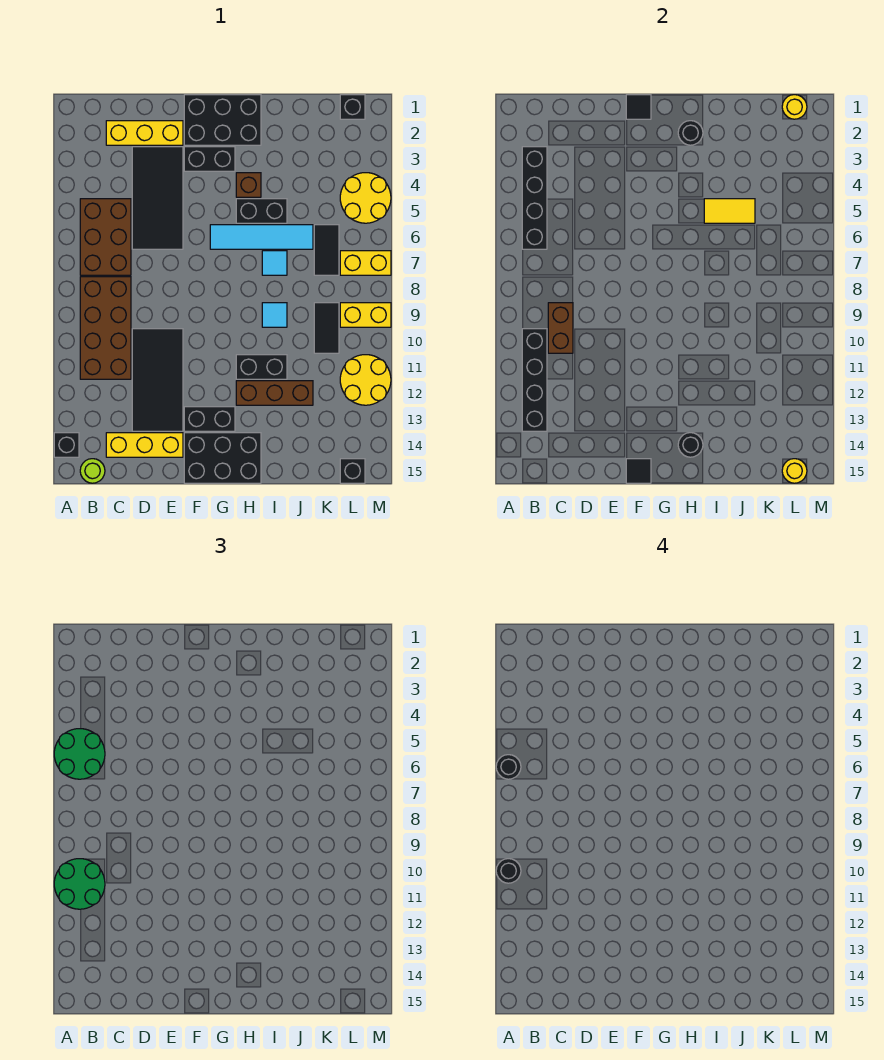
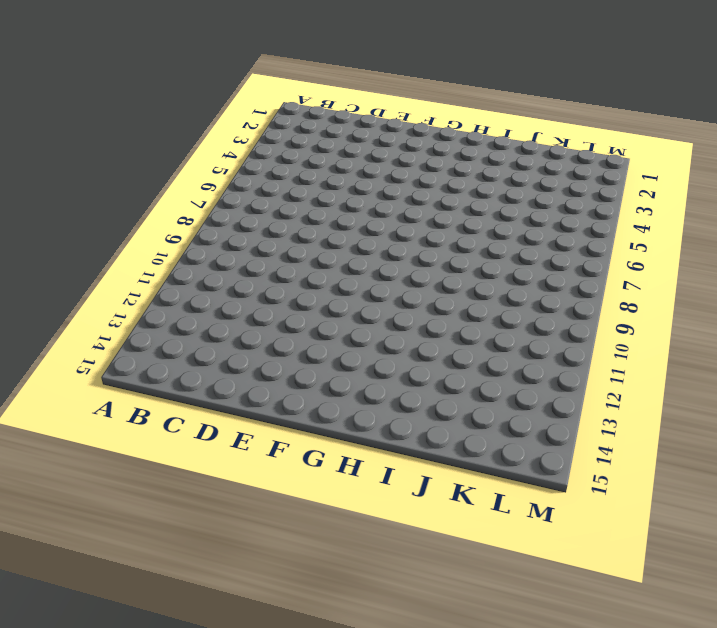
none -> black brick A14 level 1
none -> brown brick B5:C7 level 1
none -> brown brick B8:C11 level 1
none -> lime round brick B15 level 1

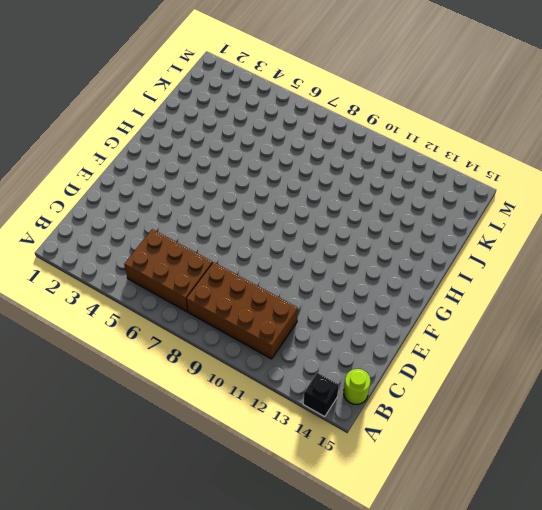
none -> yellow brick C2:E2 level 1
none -> yellow brick C14:E14 level 1
none -> black tile D3:E6 level 1
none -> black tile D10:E13 level 1

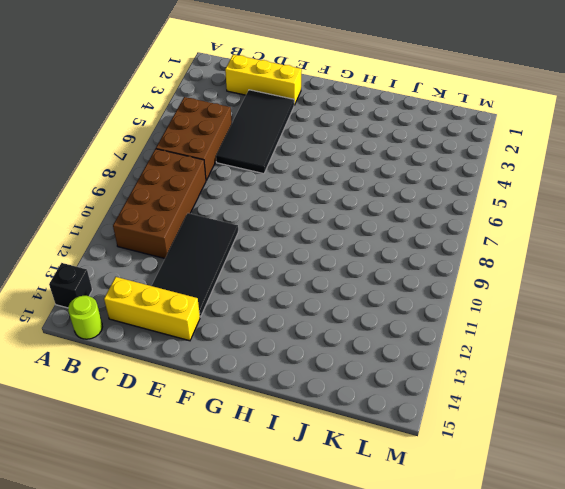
none -> black brick F1:H2 level 1
none -> black brick F3:G3 level 1
none -> black brick F13:G13 level 1
none -> black brick F14:H15 level 1

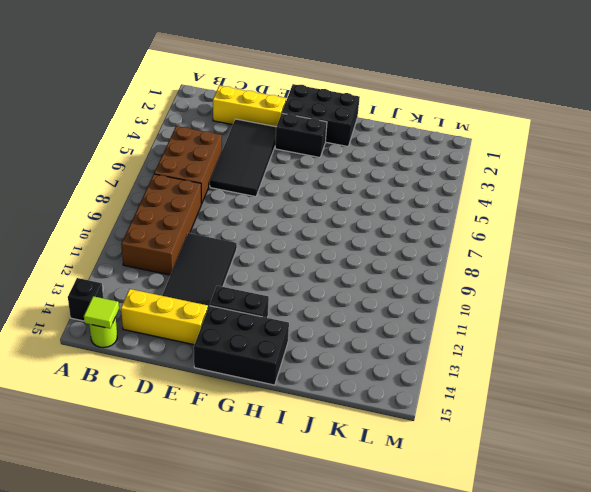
lime tile B15 level 2 -> none
none -> cyan tile G6:J6 level 1
none -> brown brick H4 level 1
none -> black brick H5:I5 level 1
none -> black brick H11:I11 level 1

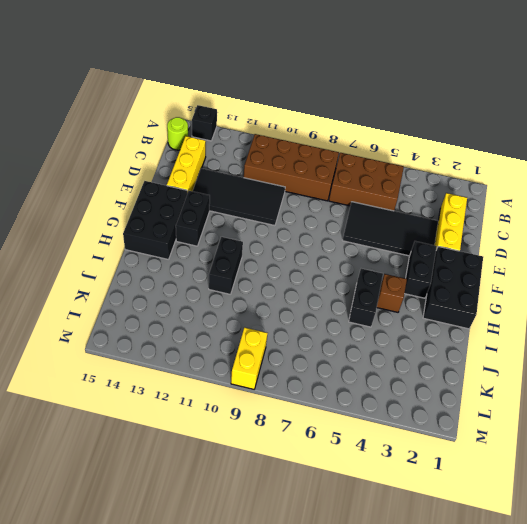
none -> cyan tile G6:J6 level 1
none -> brown brick H12:J12 level 1
none -> cyan tile I7 level 1
none -> cyan tile I9 level 1

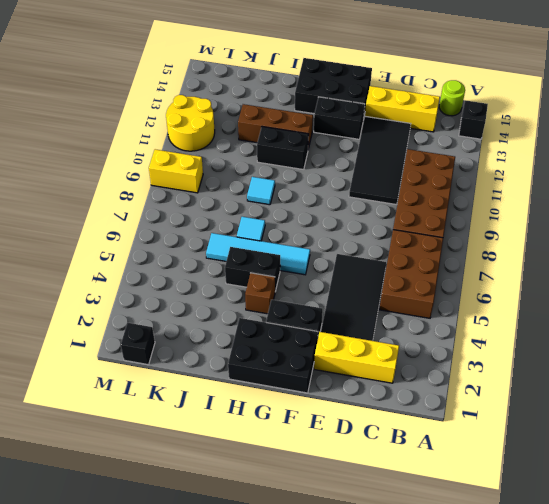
none -> black tile K6:K7 level 1
none -> black tile K9:K10 level 1
none -> yellow round brick L4:M5 level 1
none -> yellow brick L7:M7 level 1

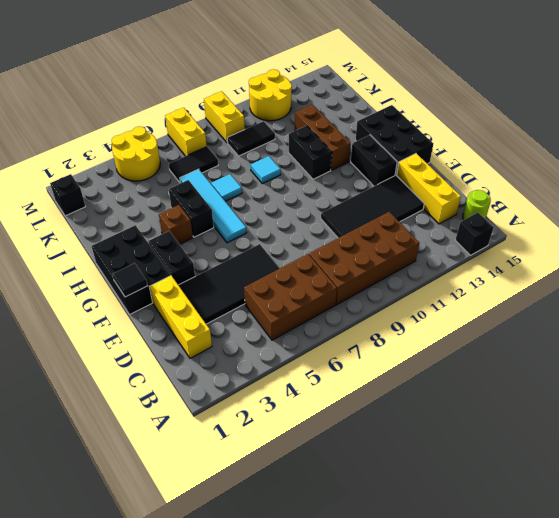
none -> black brick L15 level 1
none -> black brick B3:B6 level 2
none -> black brick B10:B13 level 2
none -> brown brick C9:C10 level 2

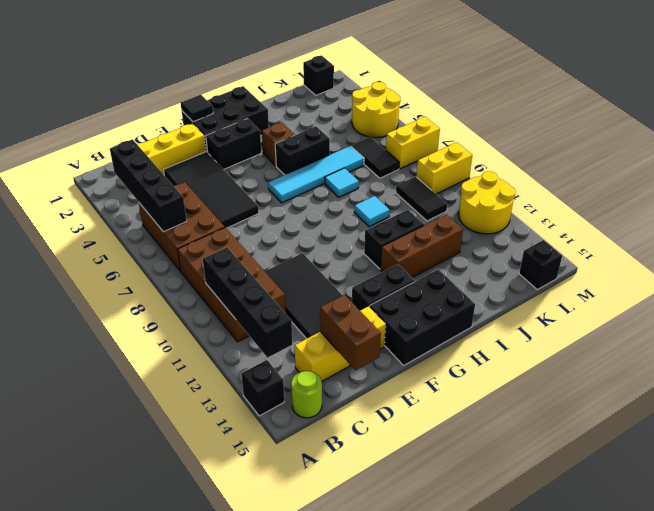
brown brick D14:D15 level 2 -> brown brick C9:C10 level 2
none -> black tile F15 level 2
none -> black round brick H2 level 2
none -> black round brick H14 level 2
none -> yellow tile I5:J5 level 2

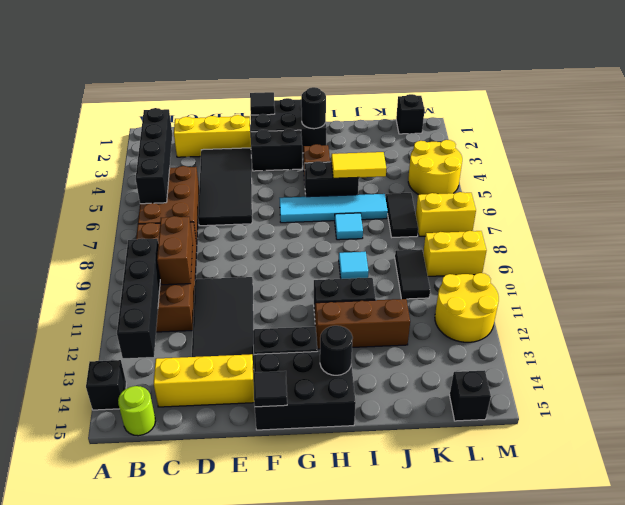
none -> yellow round brick L1 level 2
none -> yellow round brick L15 level 2
none -> green round brick A5:B6 level 3
none -> green round brick A10:B11 level 3

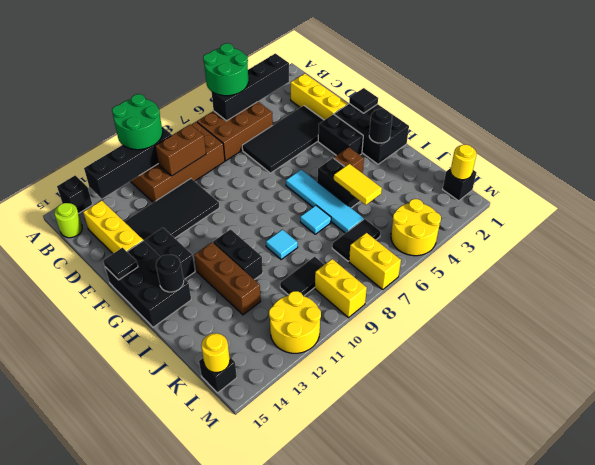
none -> black round brick A6 level 4
none -> black round brick A10 level 4

